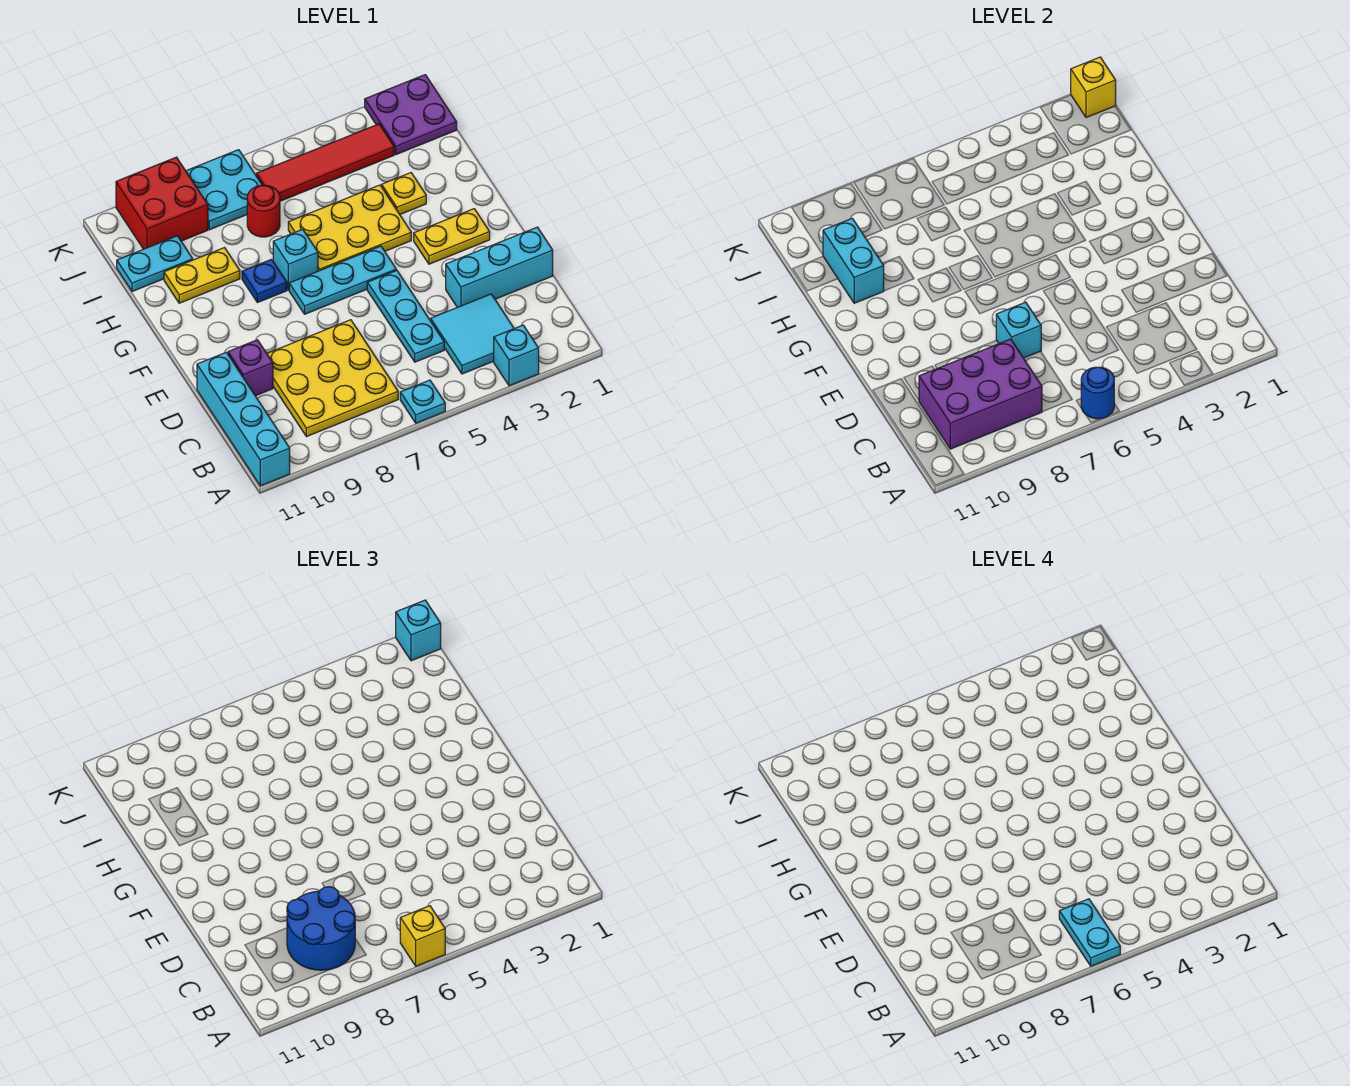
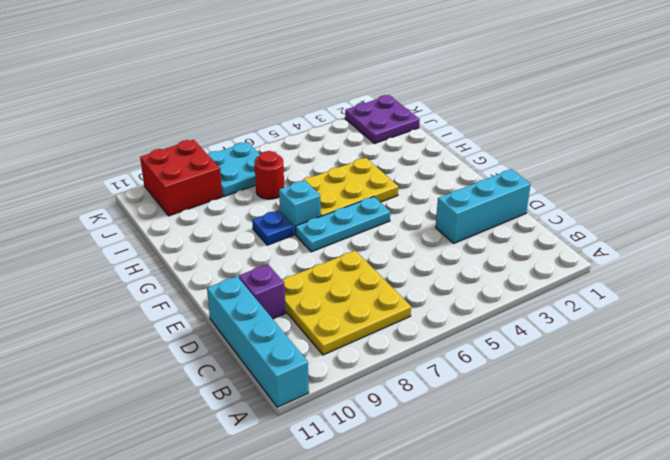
none -> cyan brick A3 level 1
none -> cyan plate A6 level 1
none -> cyan tile B3:C4 level 1
none -> cyan plate C5:E5 level 1

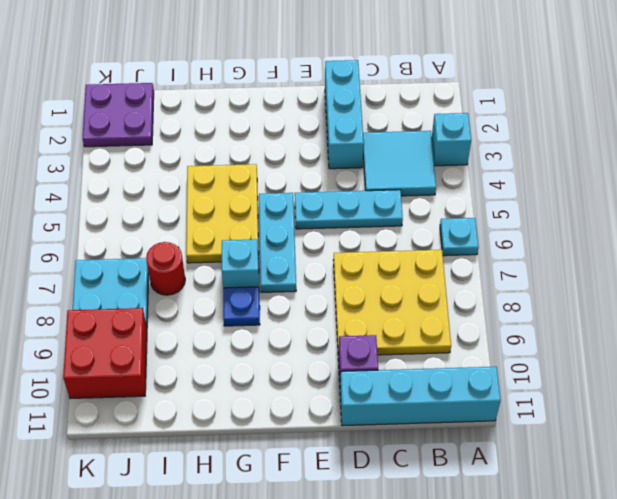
none -> yellow plate F2:F3 level 1
none -> yellow plate H3 level 1
none -> yellow plate H9:H10 level 1
none -> cyan plate I10:I11 level 1

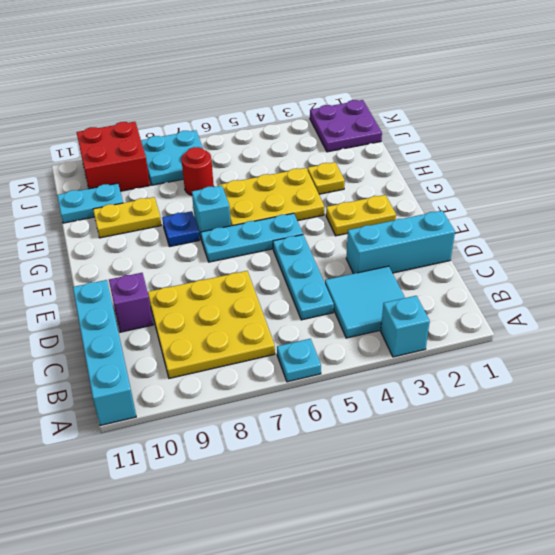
none -> red tile J3:J6 level 1
none -> blue round brick A6 level 2
none -> purple brick B8:C10 level 2
none -> cyan brick D7 level 2

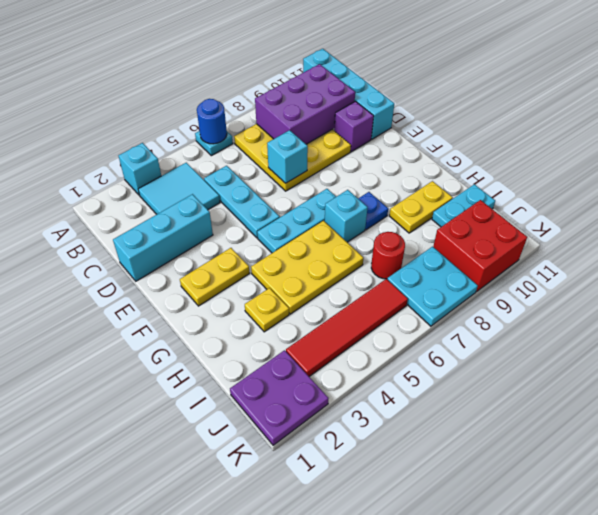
none -> cyan brick H10:I10 level 2
none -> yellow brick K1 level 2
none -> yellow brick A6 level 3
none -> blue round brick B8:C9 level 3

